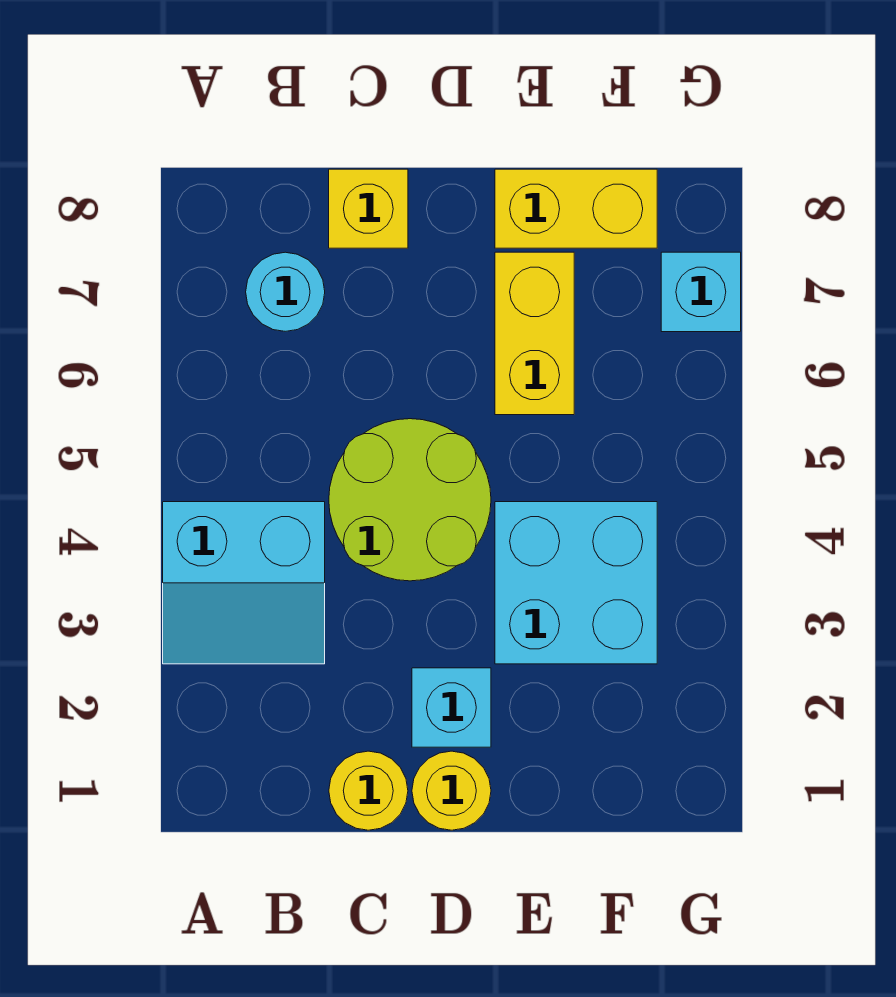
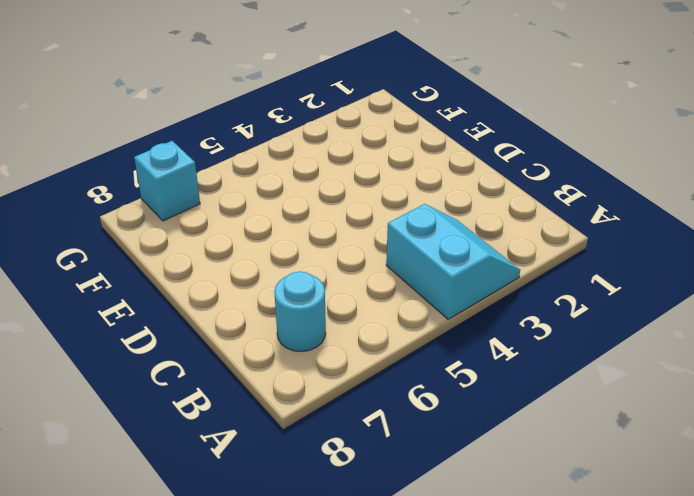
none -> yellow round brick C1 level 1
none -> lime round brick C4:D5 level 1

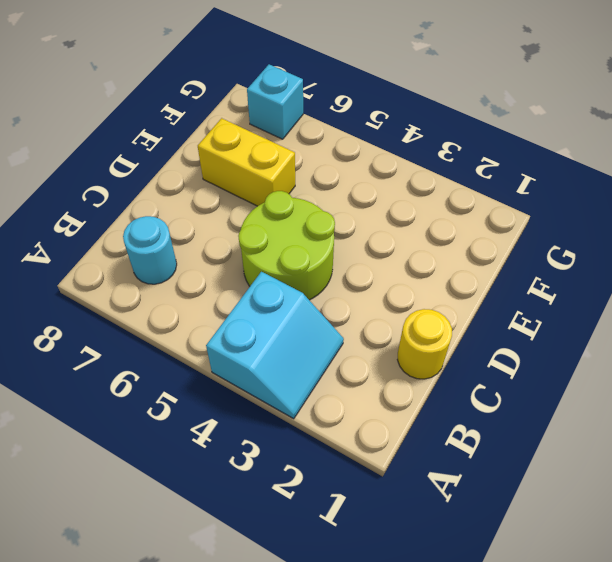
none -> yellow brick C8 level 1
none -> yellow round brick D1 level 1

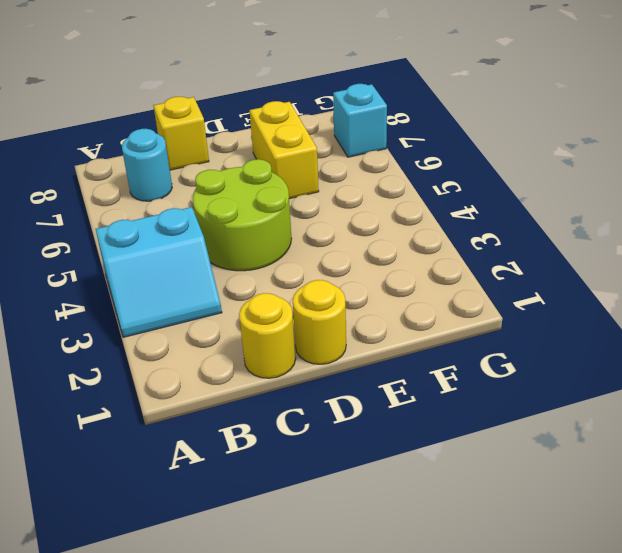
none -> cyan brick D2 level 1
none -> cyan brick E3:F4 level 1

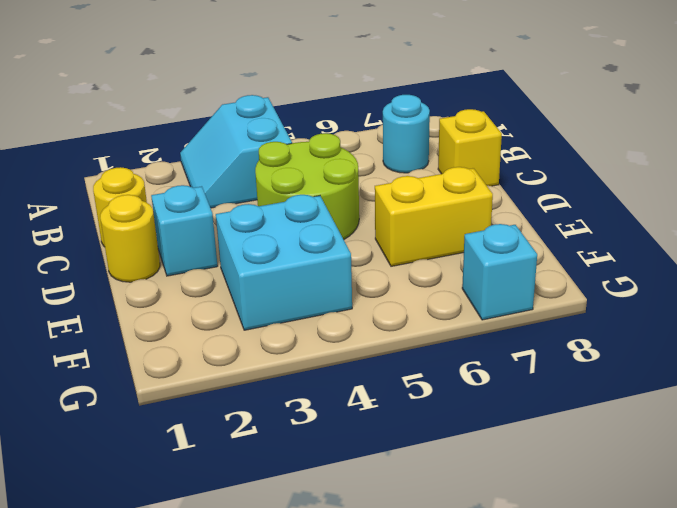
none -> yellow brick E8:F8 level 1

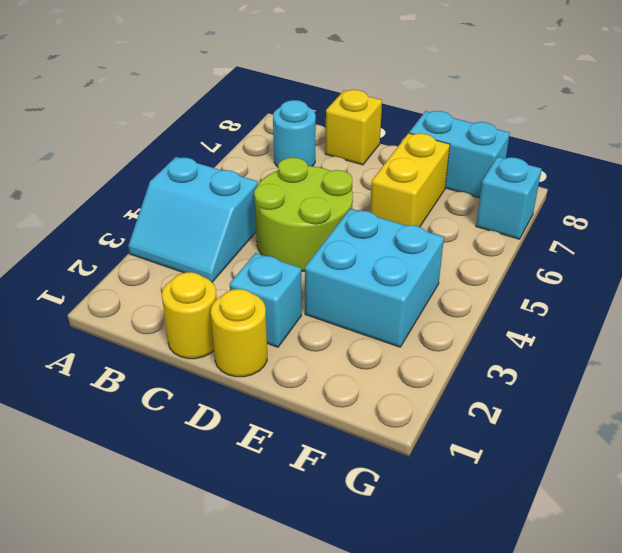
cyan brick E8:F8 level 1 -> yellow brick E8:F8 level 1

